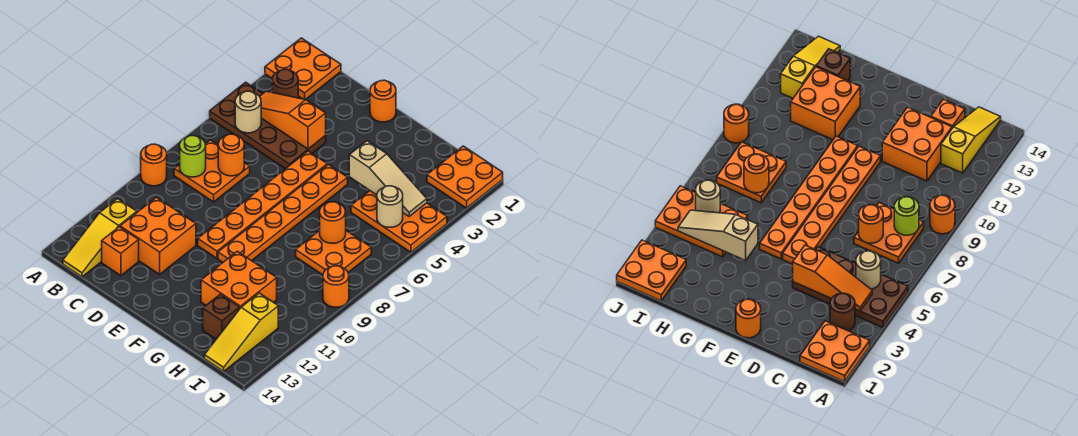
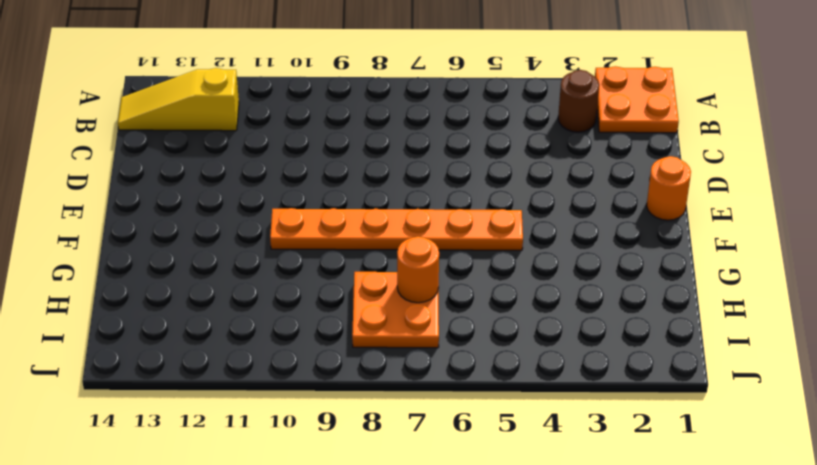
none -> brown plate A4:D5 level 1
none -> orange round brick A9 level 1
none -> orange plate B7:C8 level 1

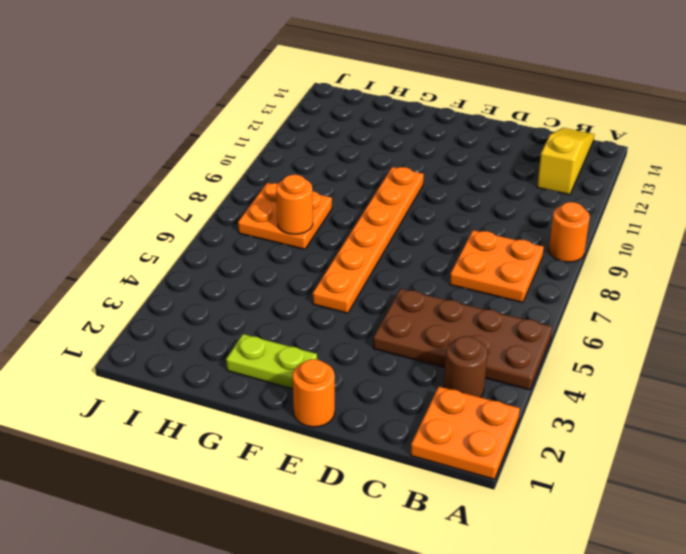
lime plate F2:G2 level 1 -> none
none -> orange brick C11:D12 level 1
none -> orange brick C13 level 1
none -> orange plate E5:E10 level 1

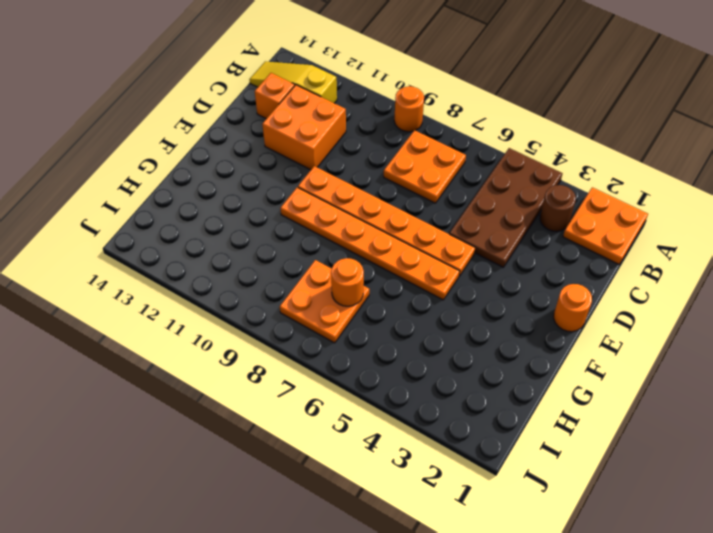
none -> orange brick G11:H12 level 1
none -> orange plate H4:J5 level 1
none -> brown brick H13 level 1

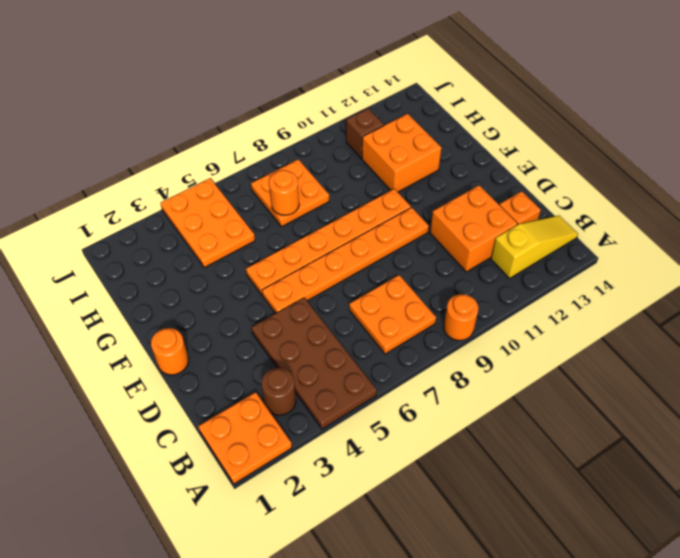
brown brick I11 level 1 -> brown brick H13 level 1
none -> orange plate I1:J2 level 1
none -> yellow slope I12:I14 level 1 top 12
none -> orange round brick J9 level 1

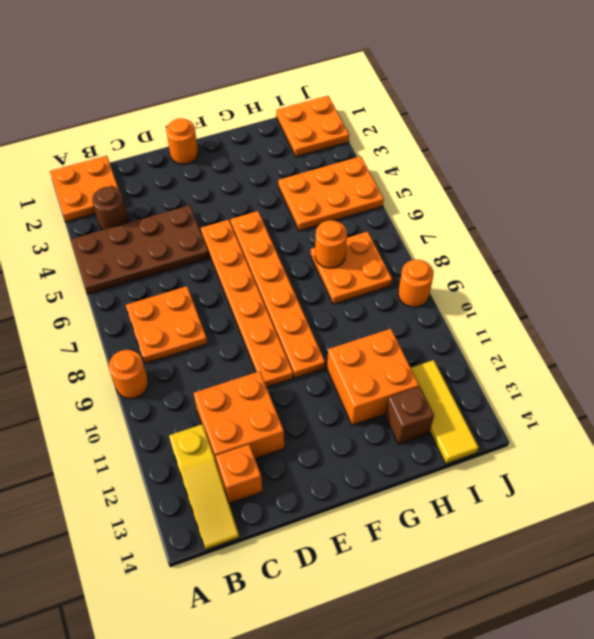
yellow tile I12:I14 level 1 -> yellow slope I12:I14 level 1 top 12
none -> orange slope B4:D4 level 2 top D
none -> tan round brick B5 level 2
none -> lime round brick B8 level 2

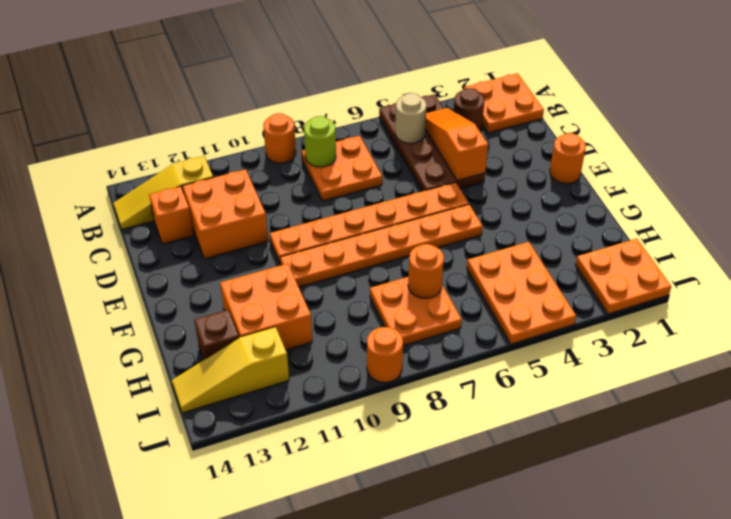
none -> orange round brick C7 level 2
none -> tan slope G4:I4 level 2 top G
none -> tan round brick I5 level 2

